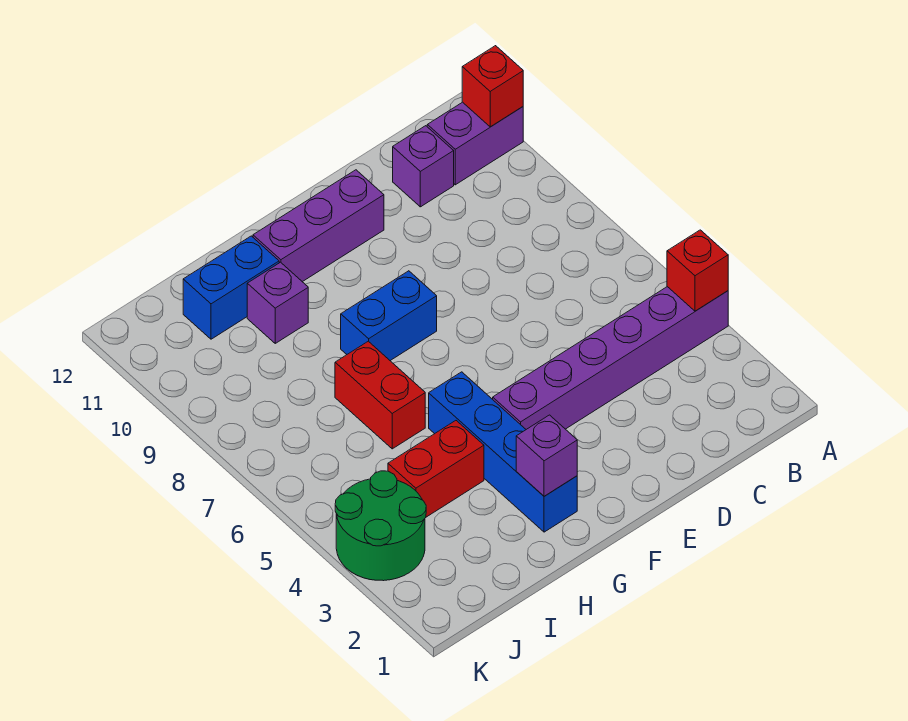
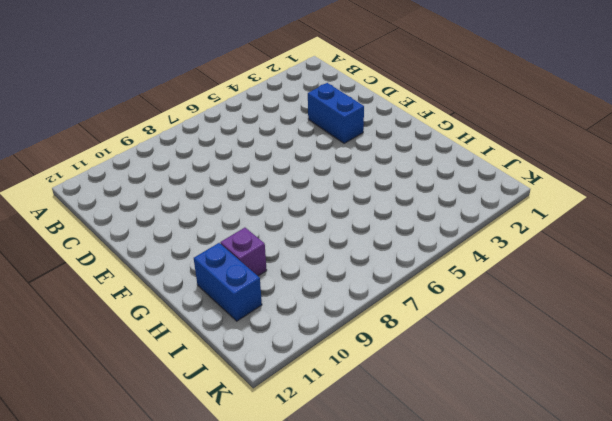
blue brick D3:E3 level 1 -> blue brick F8:G8 level 1
none -> purple brick A4:F4 level 1
none -> purple brick A11:B11 level 1
none -> purple brick C11 level 1

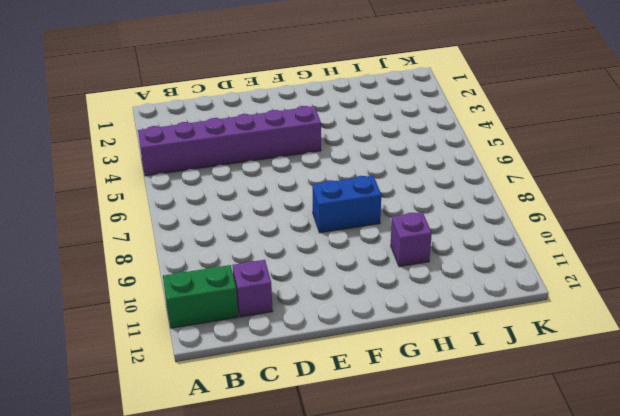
green brick A11:B11 level 1 -> purple brick A11:B11 level 1
none -> purple brick E11:G11 level 1
none -> blue brick G2:G5 level 1
none -> red brick H4:I4 level 1

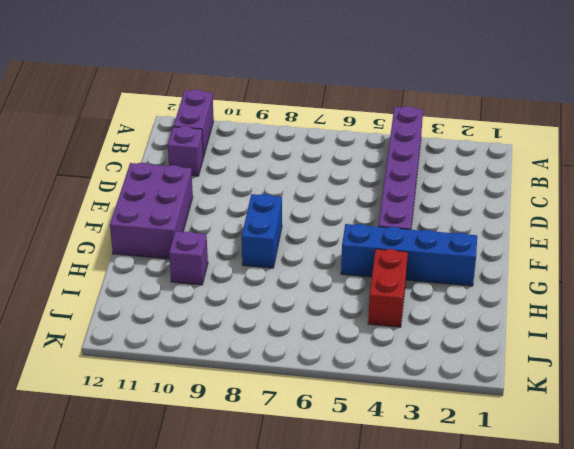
purple brick E11:G12 level 1 -> purple brick E11:G11 level 1
none -> red brick H6:H7 level 1
none -> blue brick H11:I11 level 1
none -> green round brick J3:K4 level 1

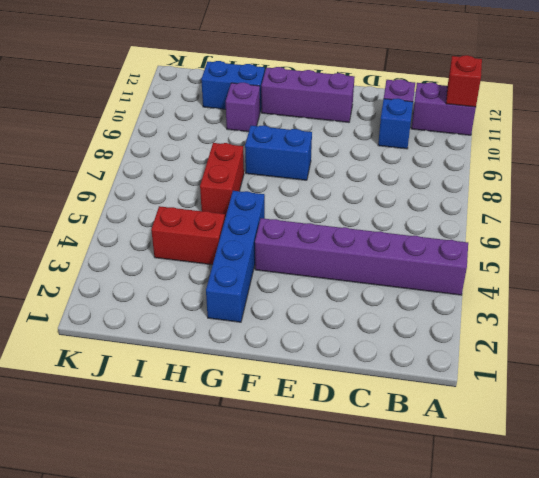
blue brick C10 level 1 -> none
none -> green round brick J3:K4 level 1
none -> red brick A4 level 2
none -> purple brick G2 level 2

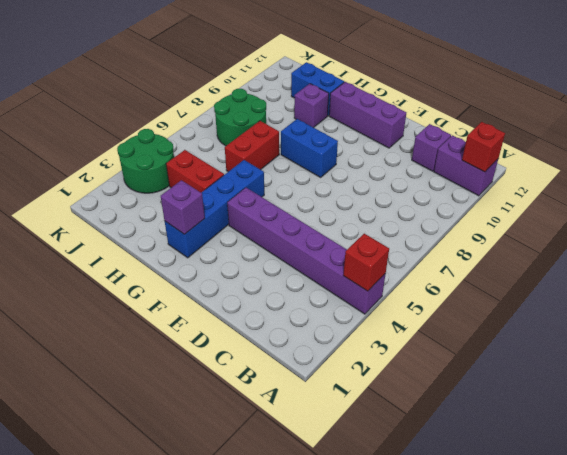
green round brick I7:J8 level 1 -> none

